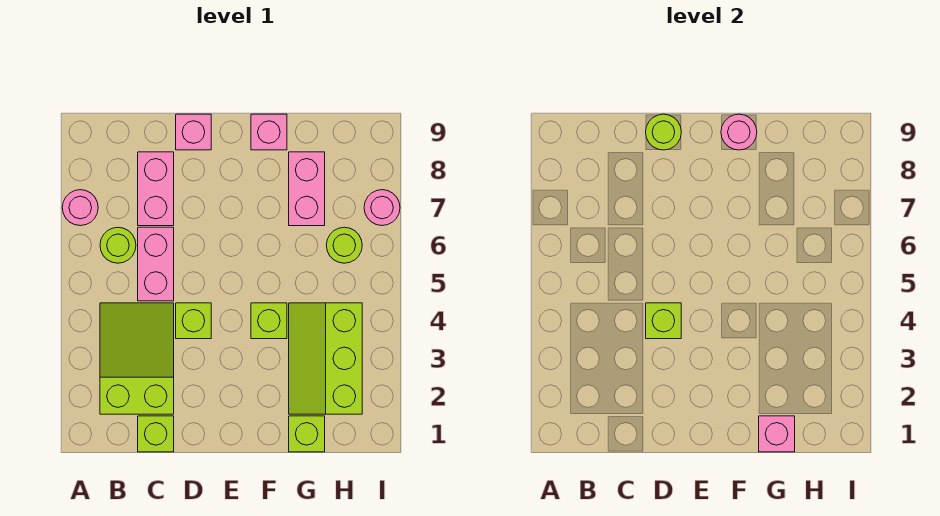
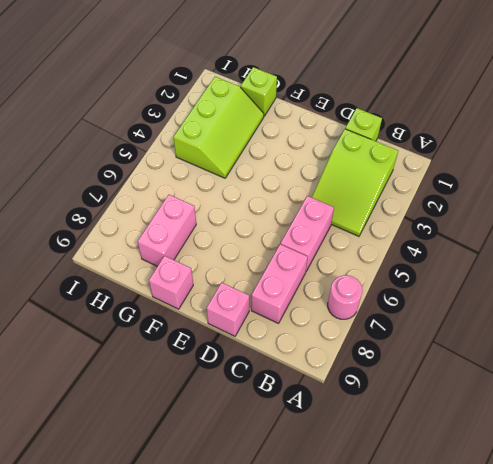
none -> lime round brick B6 level 1
none -> lime brick D4 level 1
none -> lime brick F4 level 1

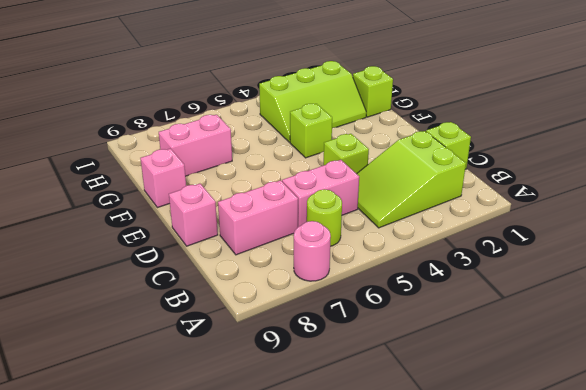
none -> lime round brick H6 level 1
none -> pink round brick I7 level 1
none -> lime brick D4 level 2

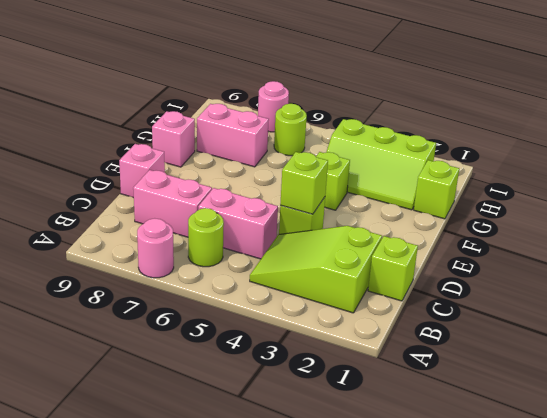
none -> lime round brick D9 level 2
none -> pink round brick F9 level 2
none -> pink brick G1 level 2

